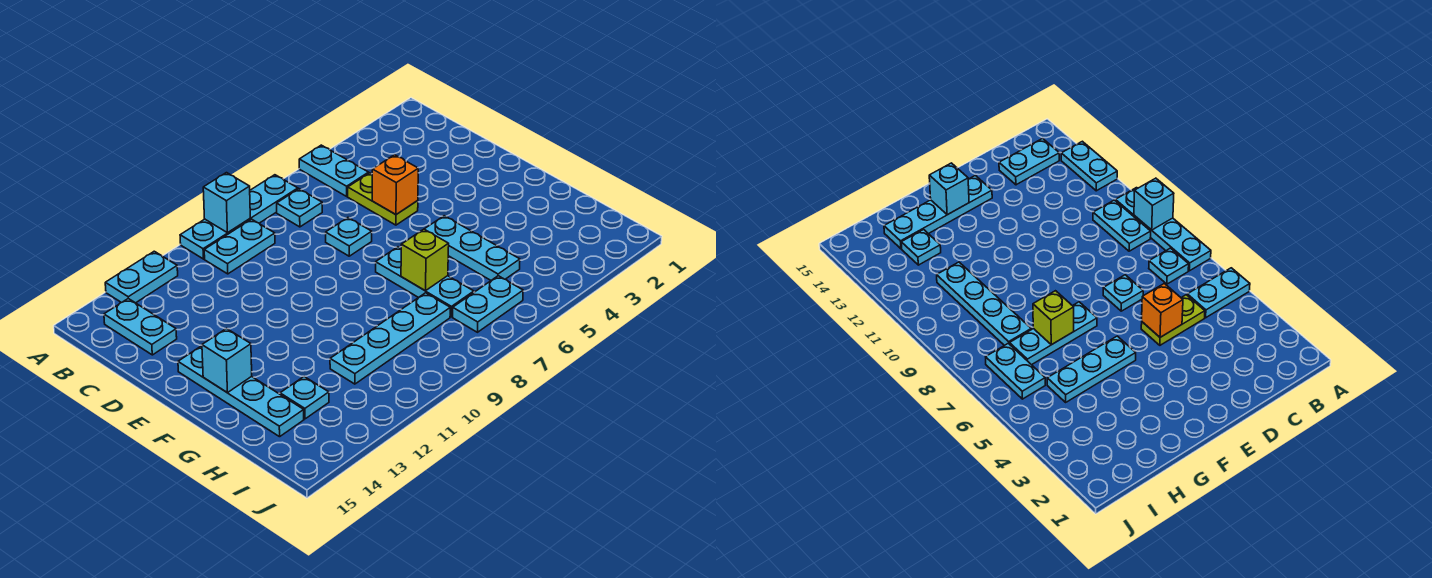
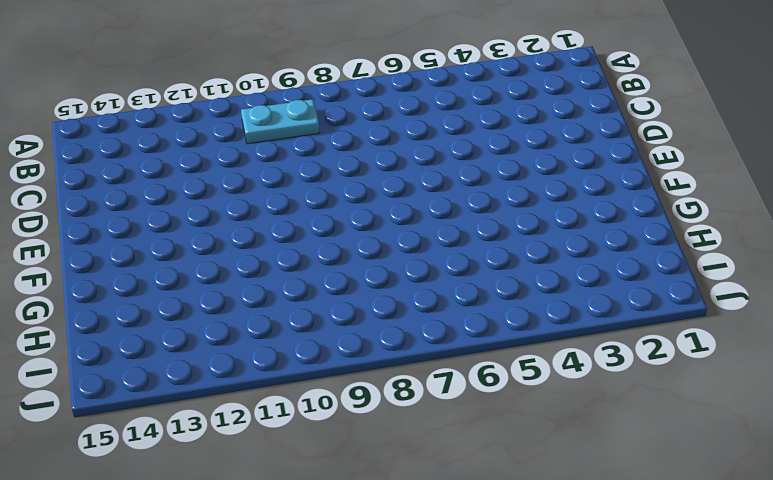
none -> cyan plate A5:B5 level 1
none -> cyan plate A7:A10 level 1
none -> cyan plate A12:A13 level 1

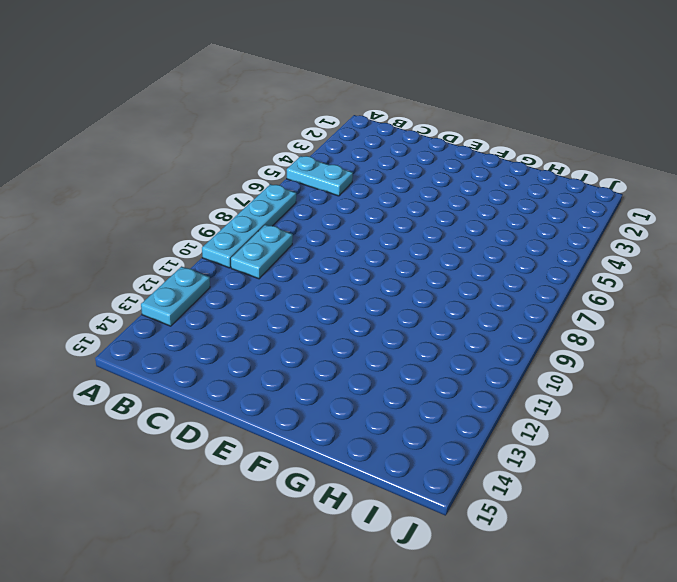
none -> cyan plate B7 level 1
none -> cyan plate B14:C14 level 1
none -> lime plate C5:D5 level 1

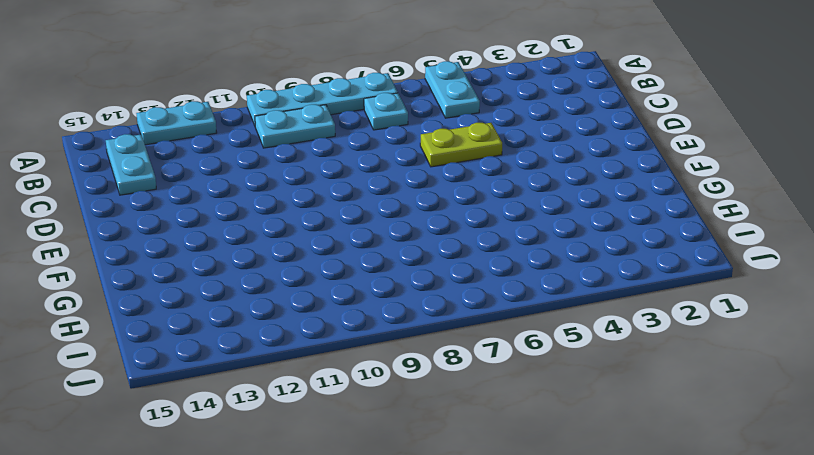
lime plate D5:D6 level 1 -> lime plate C5:D5 level 1
none -> cyan plate D7 level 1
none -> cyan plate E14:H14 level 1
none -> cyan plate F5:H5 level 1

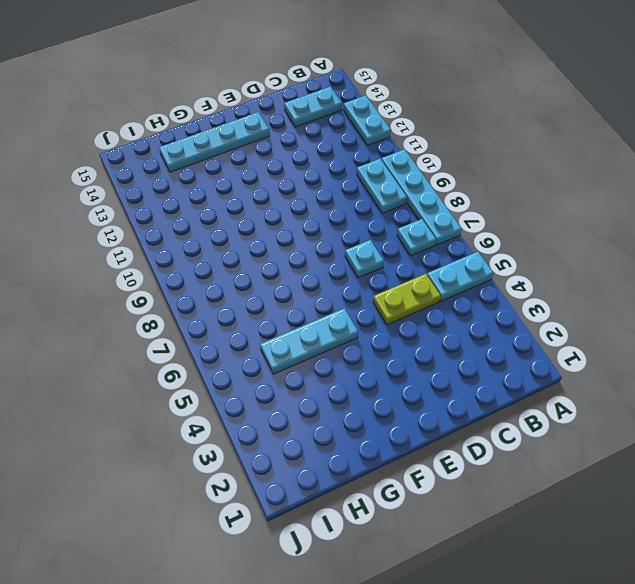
none -> cyan plate F7:H7 level 1
none -> cyan plate H8:H11 level 1
none -> cyan plate H13 level 1

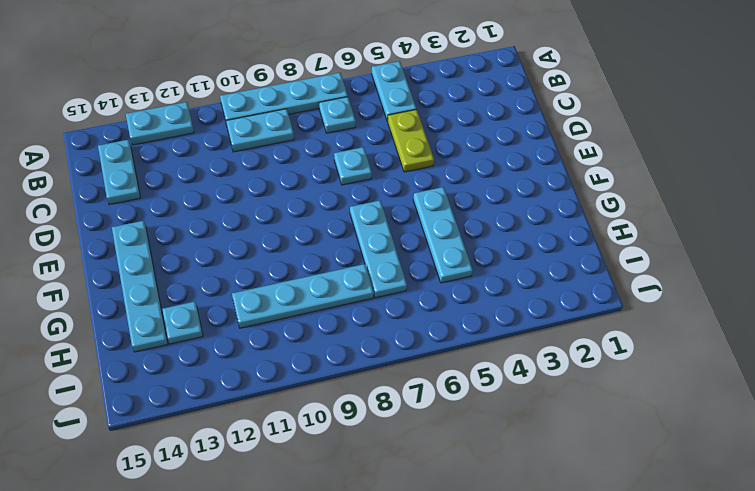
none -> cyan plate I6:I7 level 1
none -> cyan brick A9 level 2
none -> orange brick D5 level 2

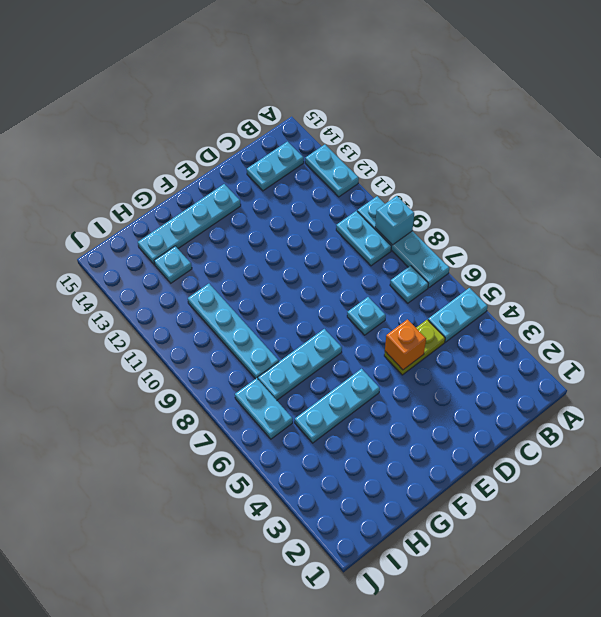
none -> cyan brick F14 level 2
none -> lime brick G7 level 2

